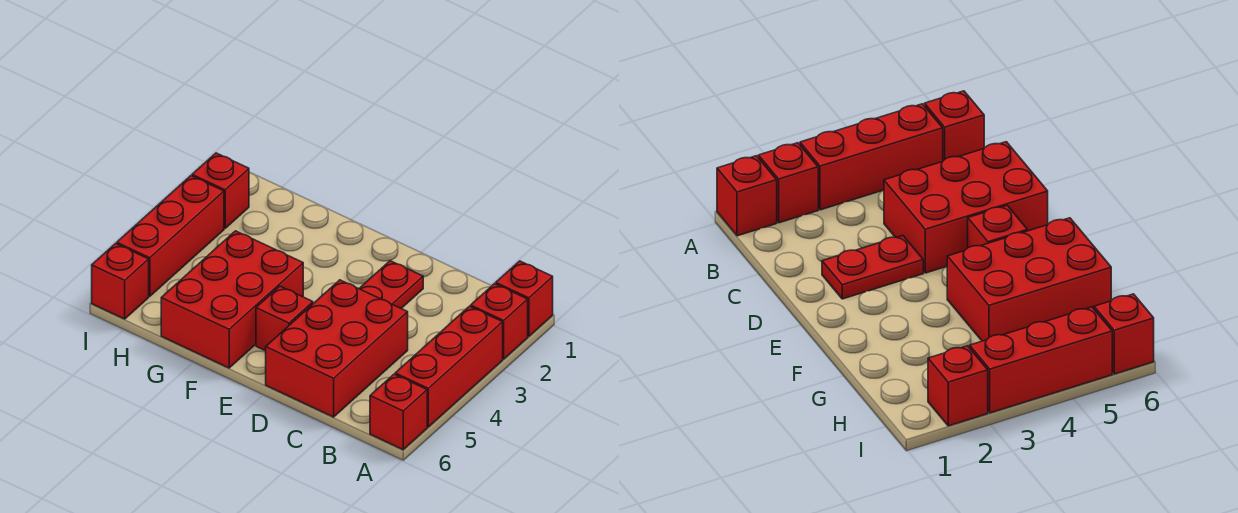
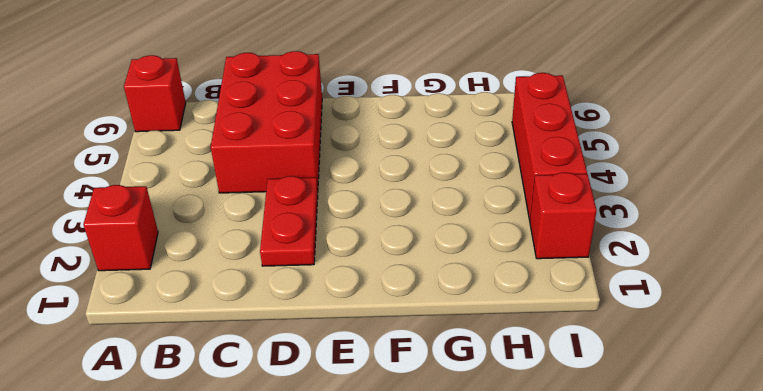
none -> red brick A1 level 1
none -> red brick A3:A5 level 1

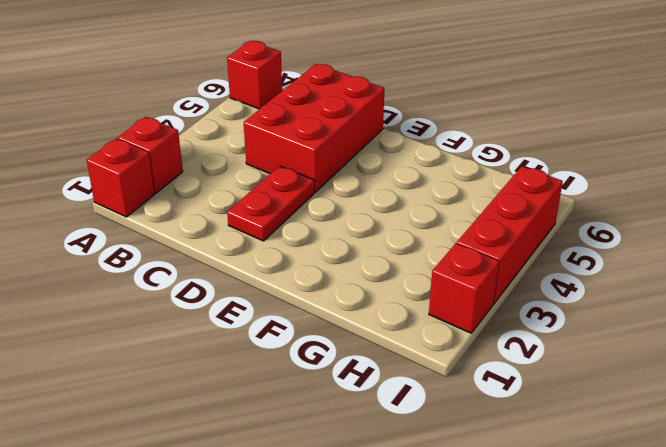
none -> red brick A3:A5 level 1
none -> red brick E5 level 1

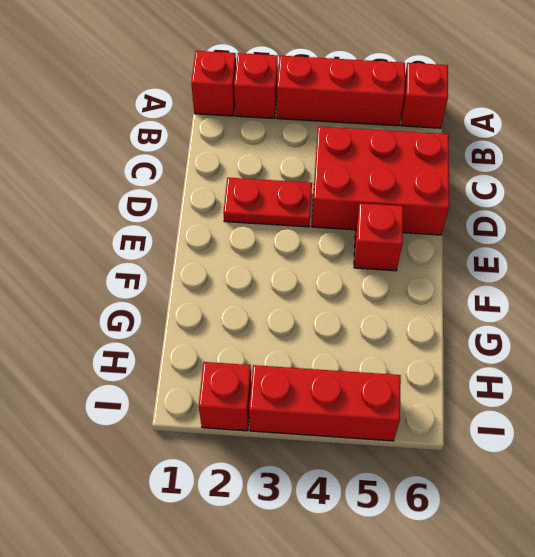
none -> red brick F4:G6 level 1
none -> red brick I6 level 1

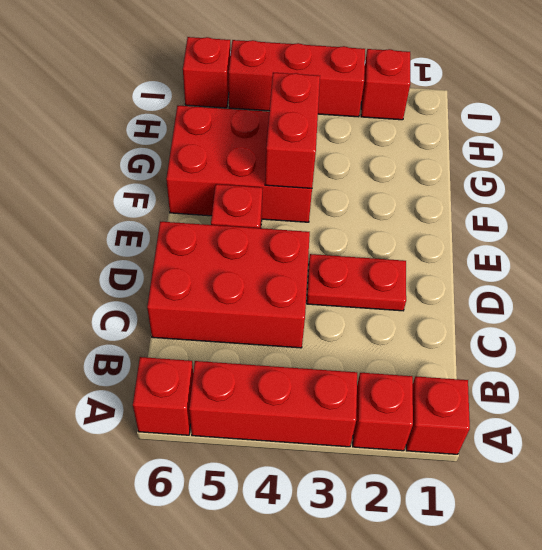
red brick F4:G4 level 2 -> none

